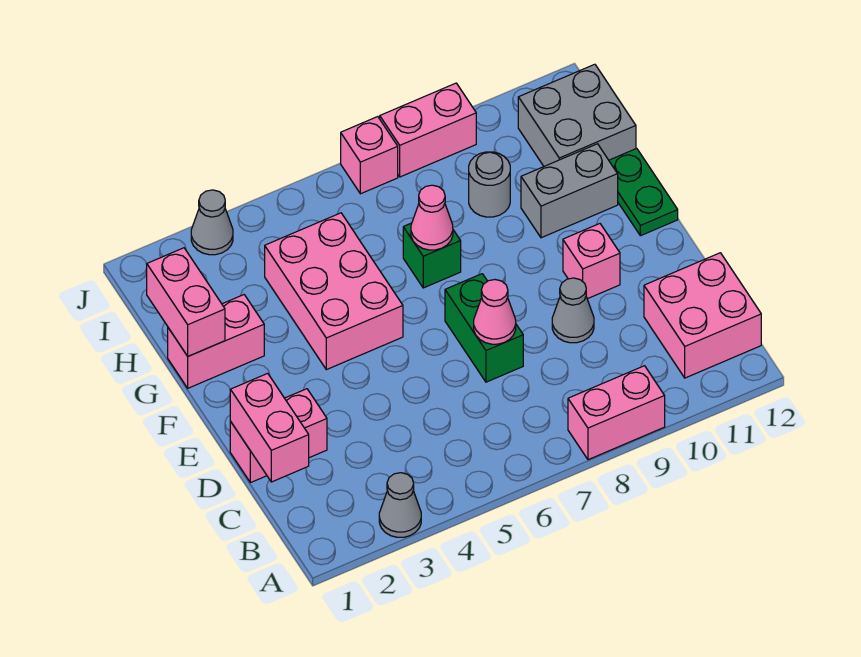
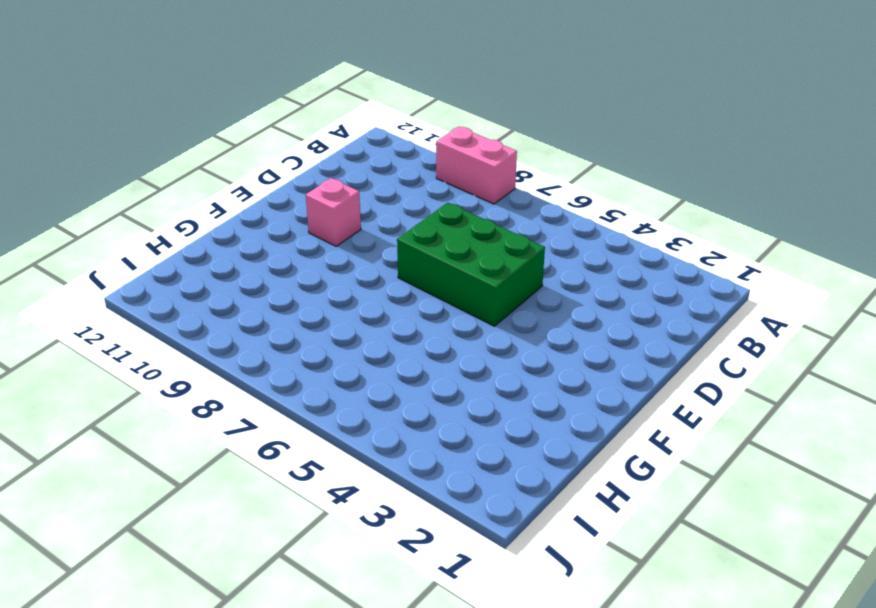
green brick D5:E7 level 1 -> green brick D7:E7 level 1
none -> grey cone A3 level 1
none -> pink brick B11:C12 level 1
none -> pink brick D1:D2 level 1

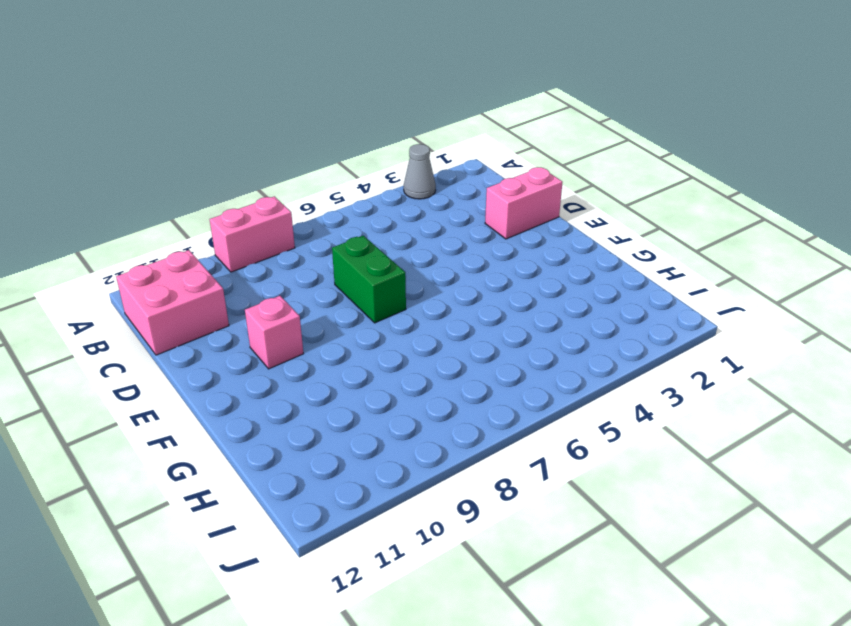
none -> grey cone D9 level 1
none -> pink brick F4:H5 level 1
none -> green plate F12:G12 level 1

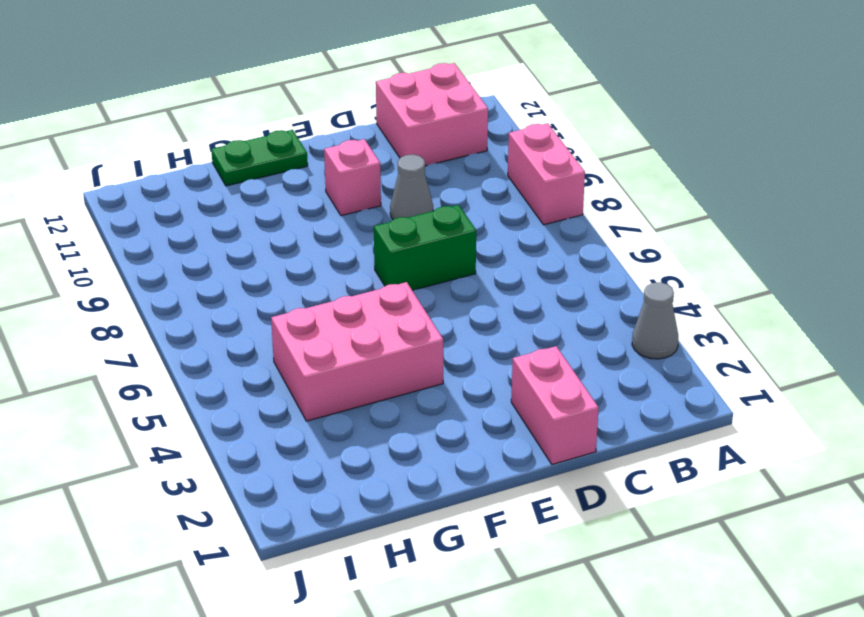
none -> pink brick G1:G2 level 1
none -> green brick G7 level 1
none -> grey brick G10:G11 level 1

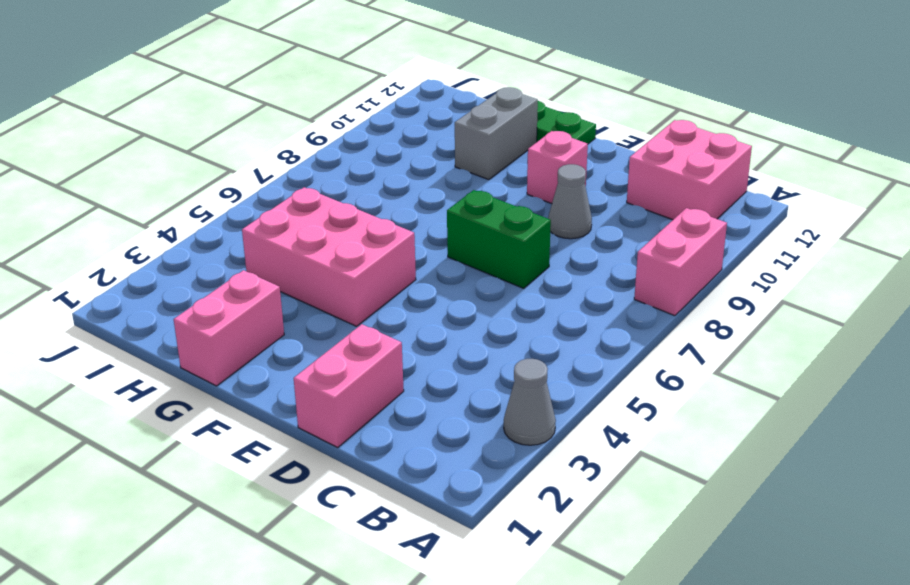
none -> green brick G7 level 1
none -> grey round brick H9 level 1
none -> grey brick H11:I12 level 1

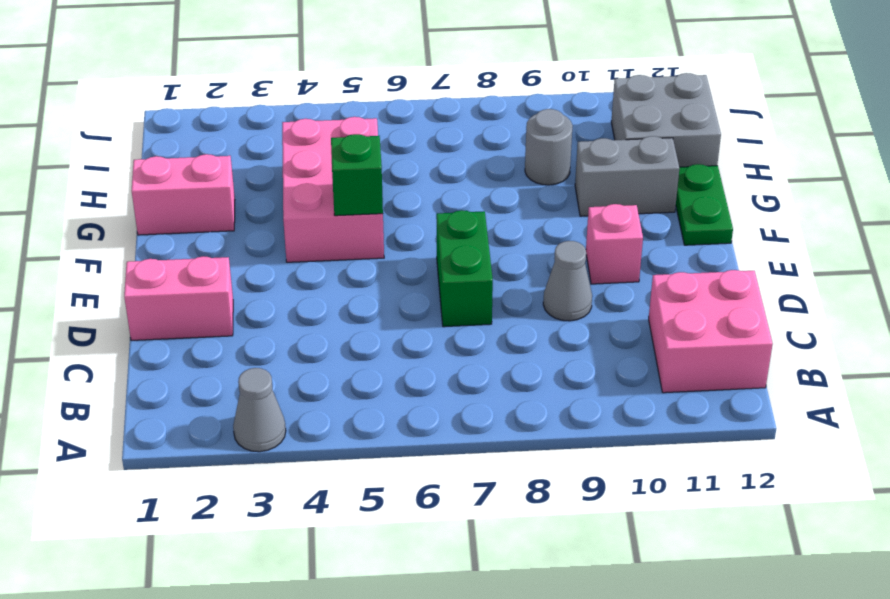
green brick F5 level 2 -> green brick G7 level 1
none -> pink brick A8:A9 level 1
none -> grey cone J3 level 1
none -> pink brick J7 level 1

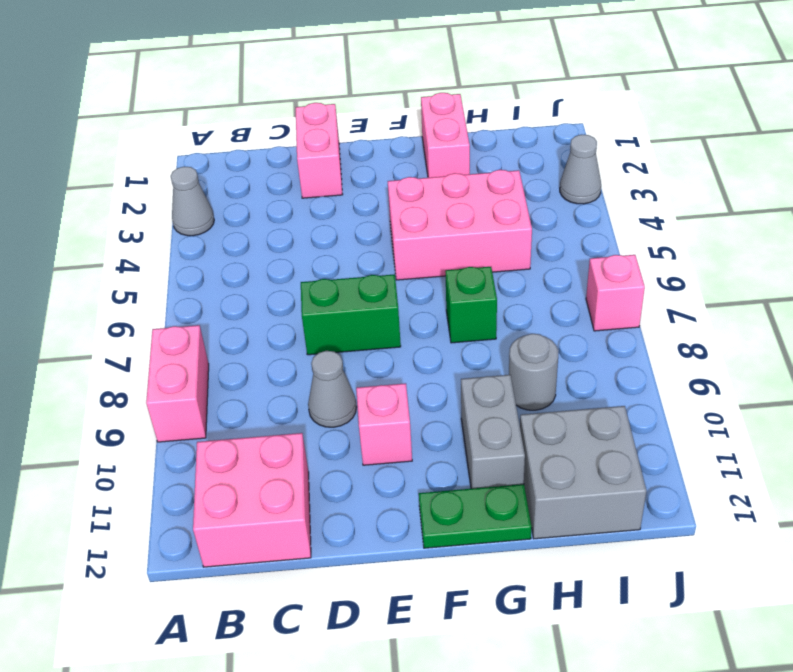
none -> pink brick J8:J9 level 1
none -> pink brick C1:D1 level 2
none -> pink cone D7 level 2

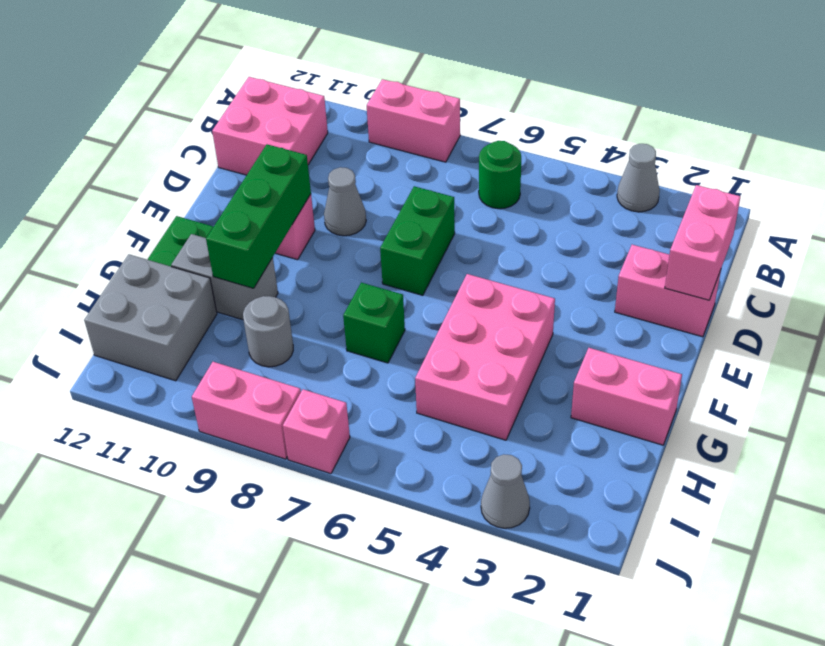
green round brick B6 level 1 -> none
green brick E10:G10 level 2 -> none
none -> pink cone D7 level 2
none -> pink brick G1:H1 level 2
none -> pink cone G7 level 2

